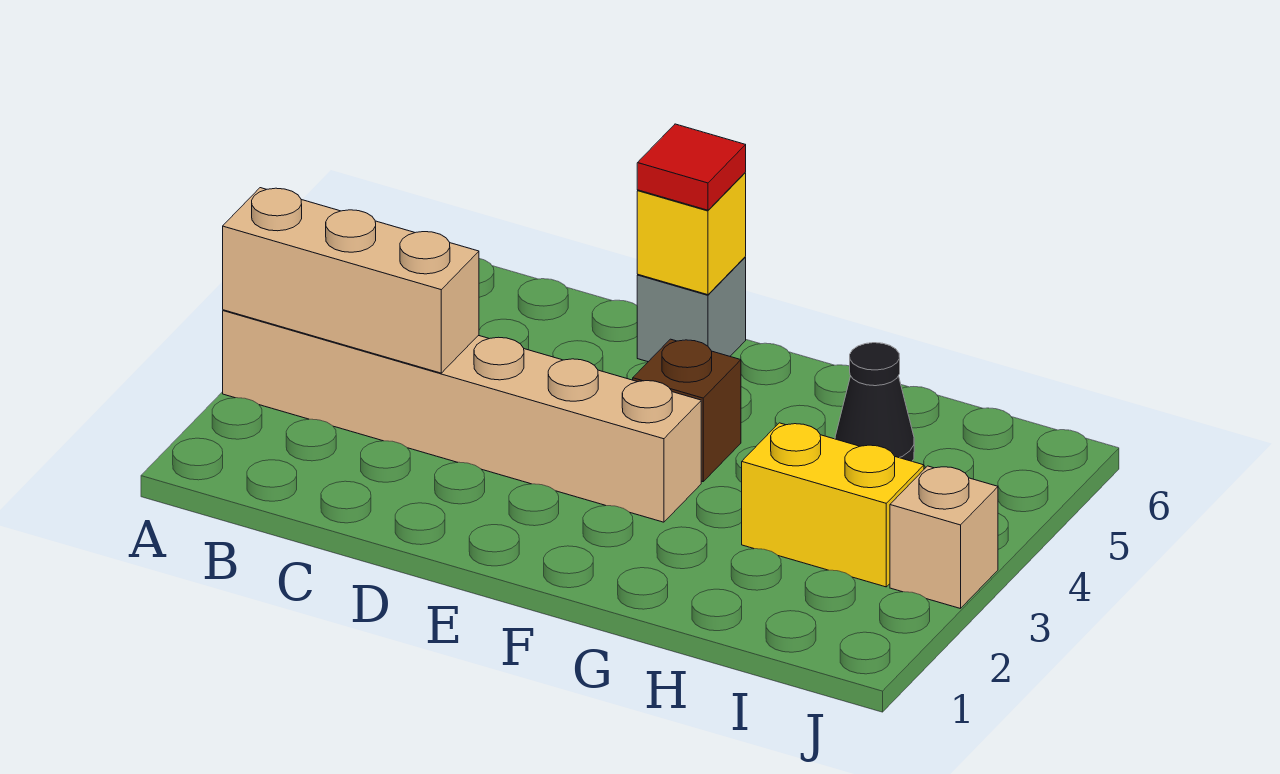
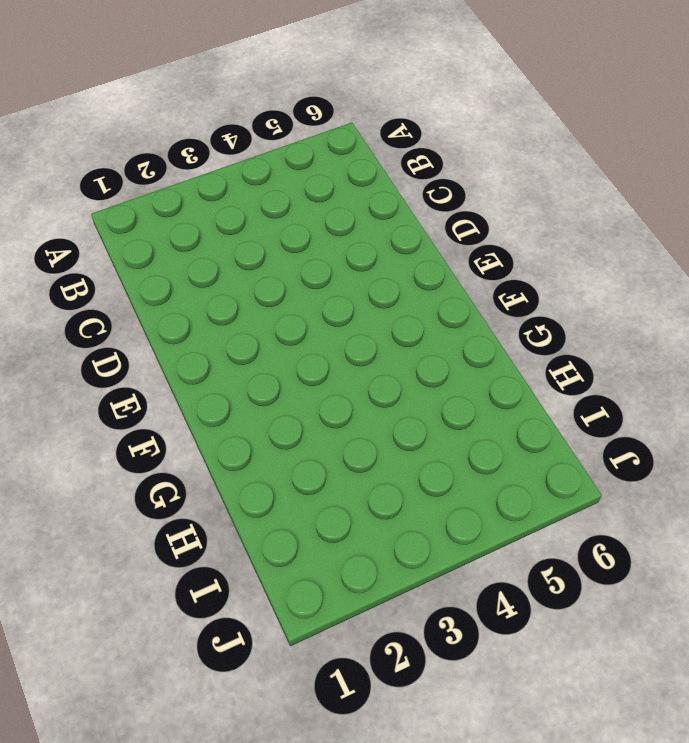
none -> tan brick A3:F3 level 1
none -> grey brick E6 level 1

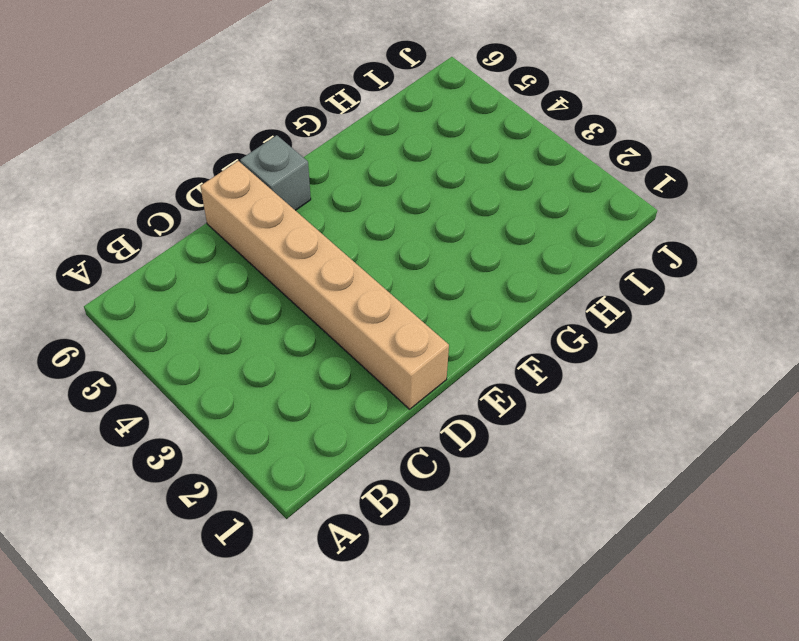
tan brick D1:D6 level 1 -> tan brick A3:F3 level 1
none -> brown brick F4 level 1
none -> yellow brick H3:I3 level 1

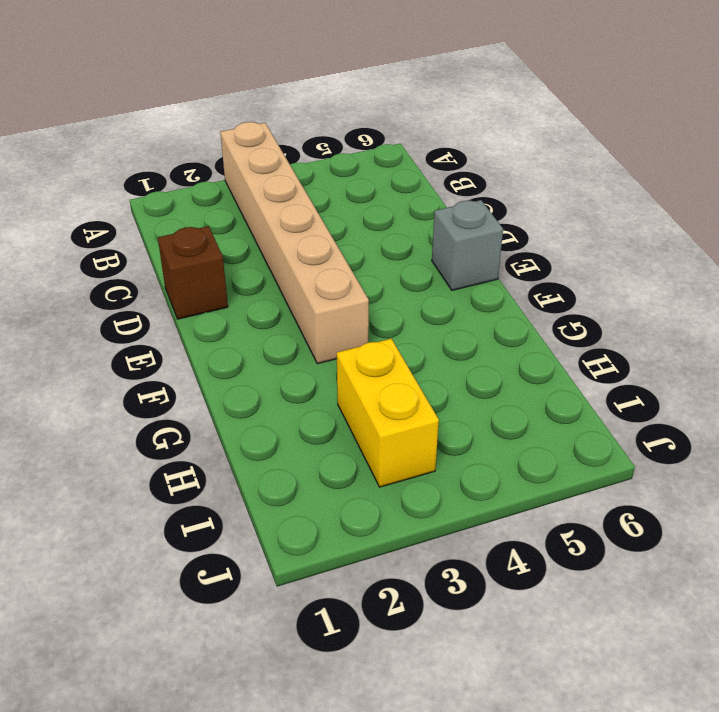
brown brick D1 level 1 -> brown brick F4 level 1
none -> black cone H5 level 1
none -> tan brick J3 level 1

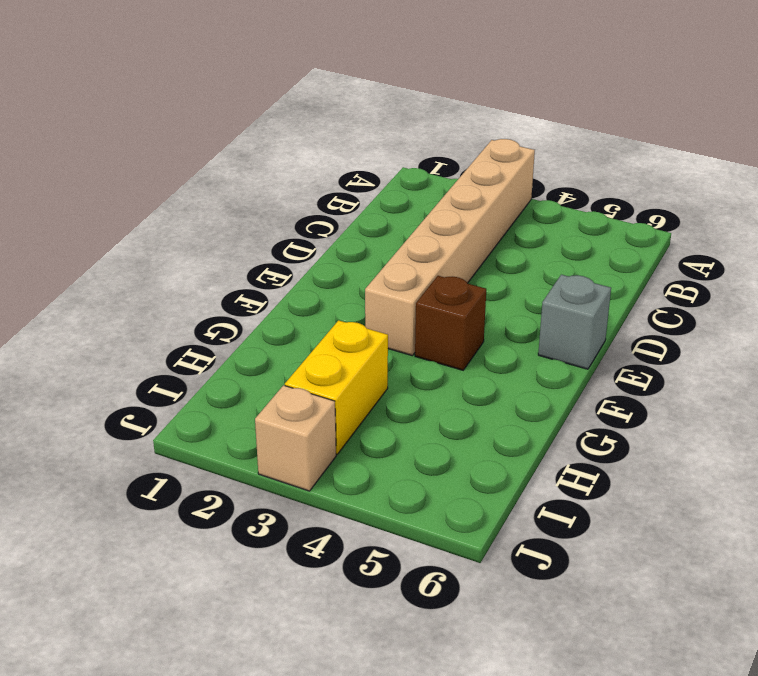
none -> black cone H5 level 1
none -> tan brick A3:C3 level 2

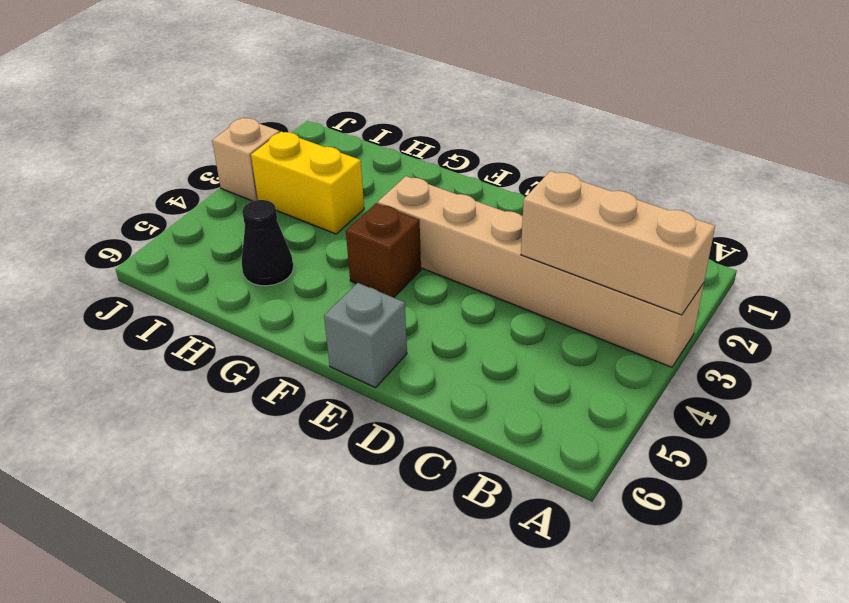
none -> yellow brick E6 level 2
none -> red tile E6 level 3

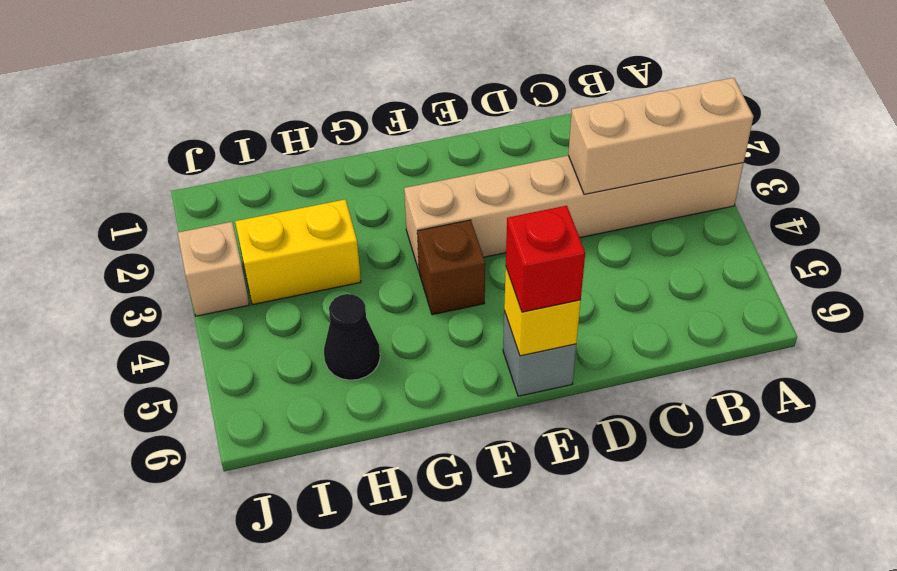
red brick E6 level 3 -> red tile E6 level 3

